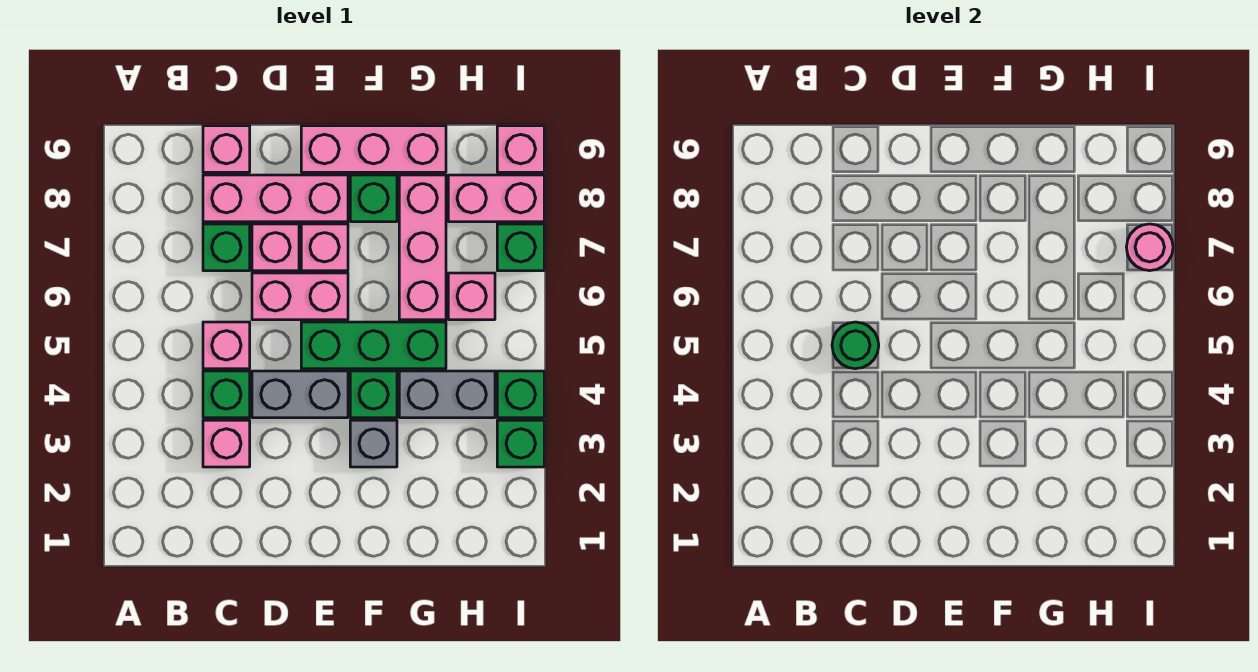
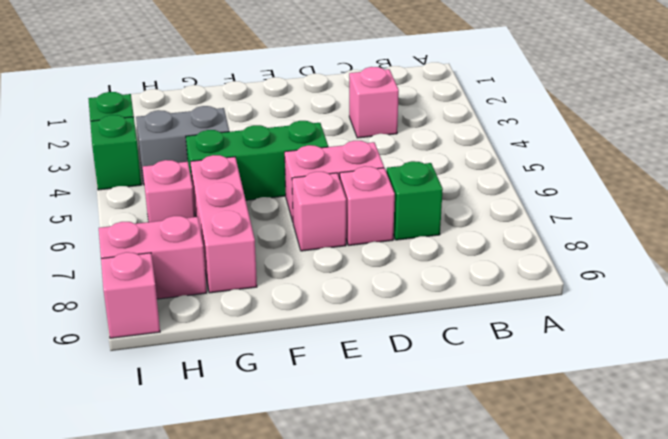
none -> green brick C4 level 1
none -> pink brick C5 level 1
none -> pink brick C8:E8 level 1

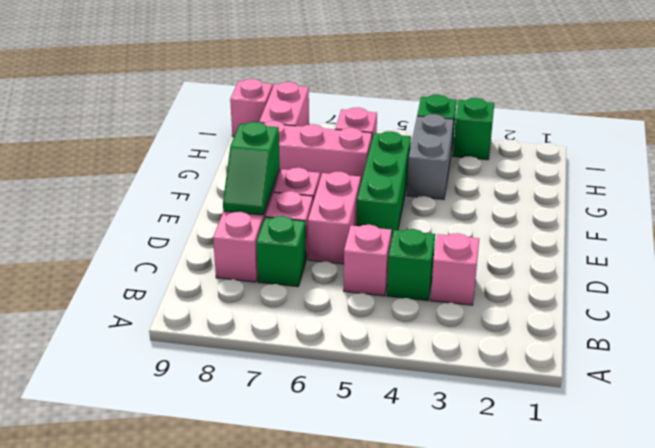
green slope D8:E8 level 2 top E -> none
none -> pink brick C9 level 1
none -> grey brick D4:E4 level 1
none -> pink brick E9:G9 level 1

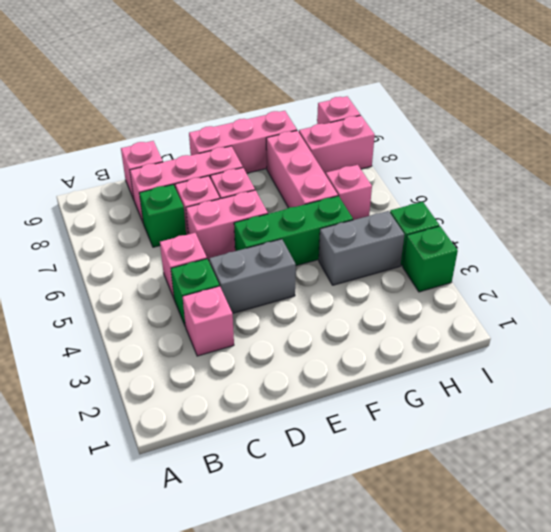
none -> grey brick F3 level 1
none -> green brick F4 level 1
none -> green brick F8 level 1

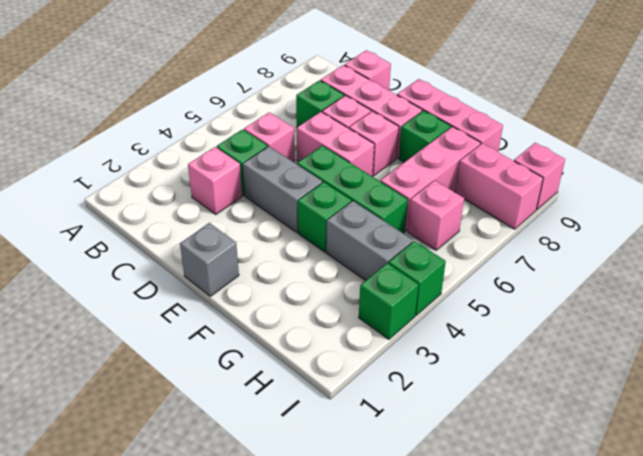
grey brick E1 level 1 -> grey brick F3 level 1
none -> green brick I7 level 1
none -> green round brick C5 level 2
none -> pink round brick I7 level 2

